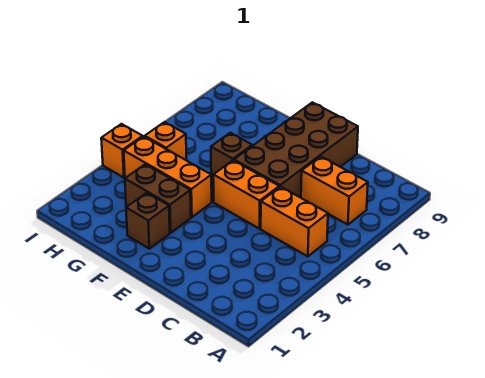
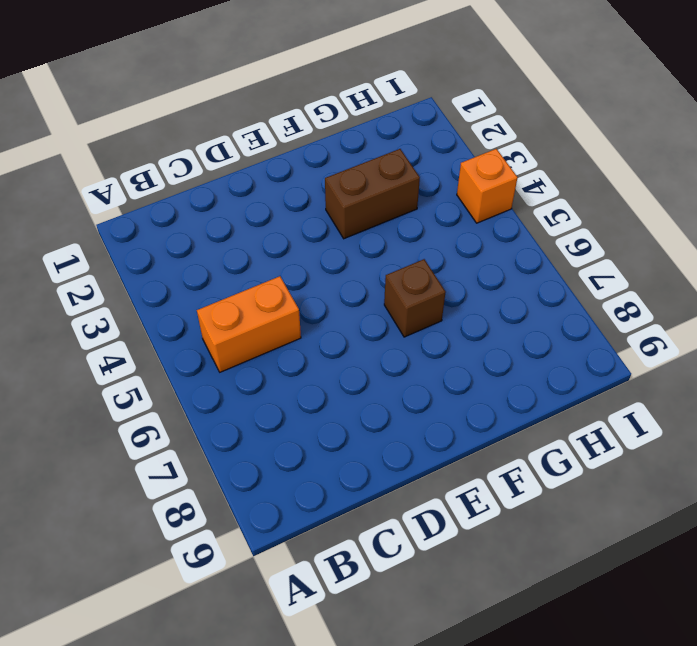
none -> orange brick B7:C7 level 1
none -> orange brick D5:E5 level 1

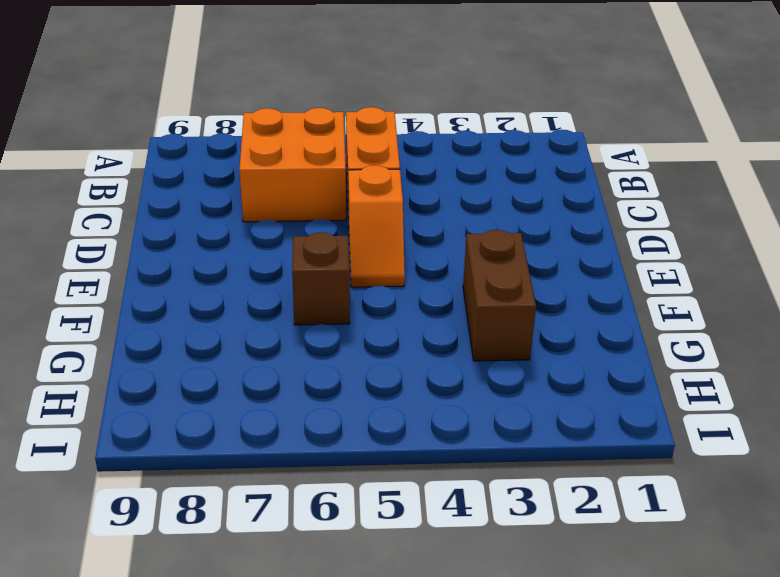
orange brick B6:C7 level 1 -> orange brick B7:C7 level 1
orange slope D5:E5 level 1 top D -> orange brick D5:E5 level 1
none -> brown brick D6:E9 level 1
none -> brown brick F2 level 1

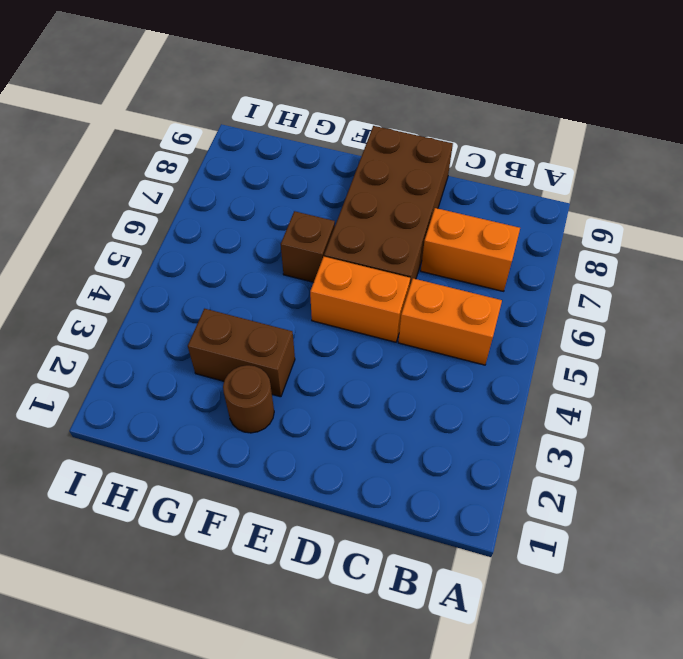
brown round brick F2 level 1 -> brown brick F2 level 1
none -> orange brick F4:H4 level 1
none -> orange brick H5 level 1

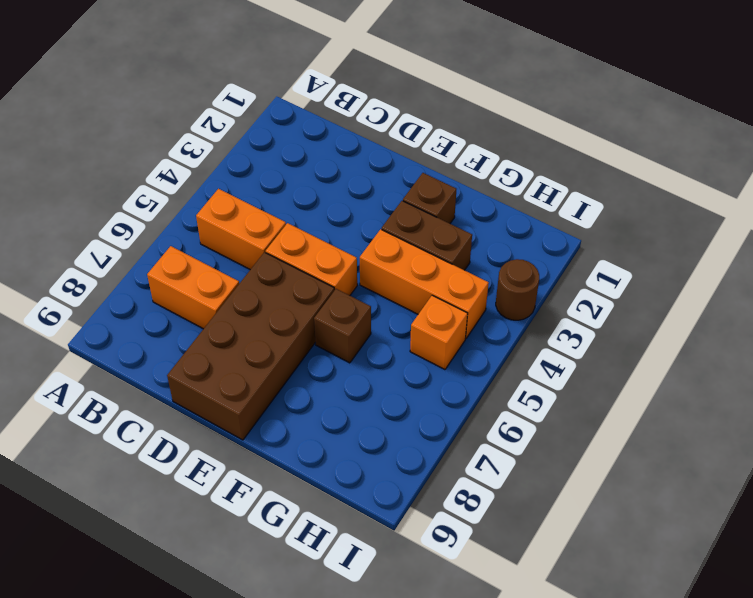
brown round brick I3 level 1 -> none
none -> orange brick I4 level 1

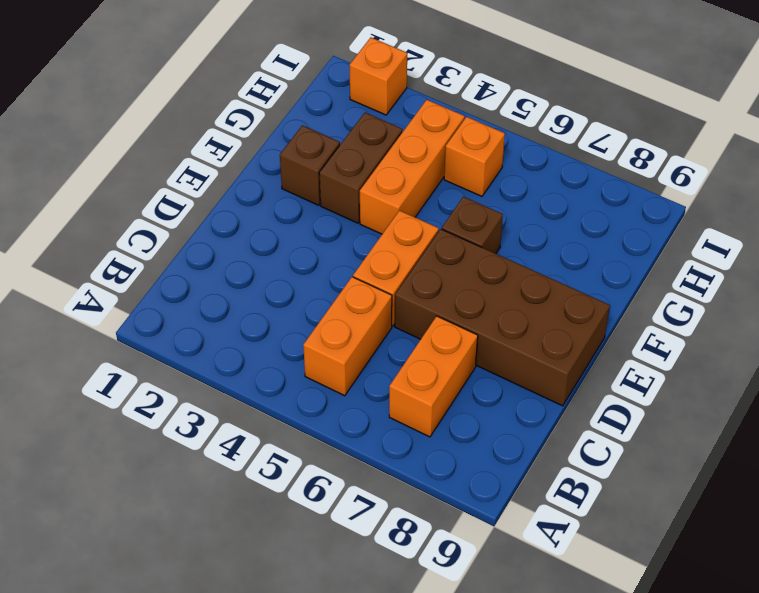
orange brick I2 level 1 -> orange brick I4 level 1

